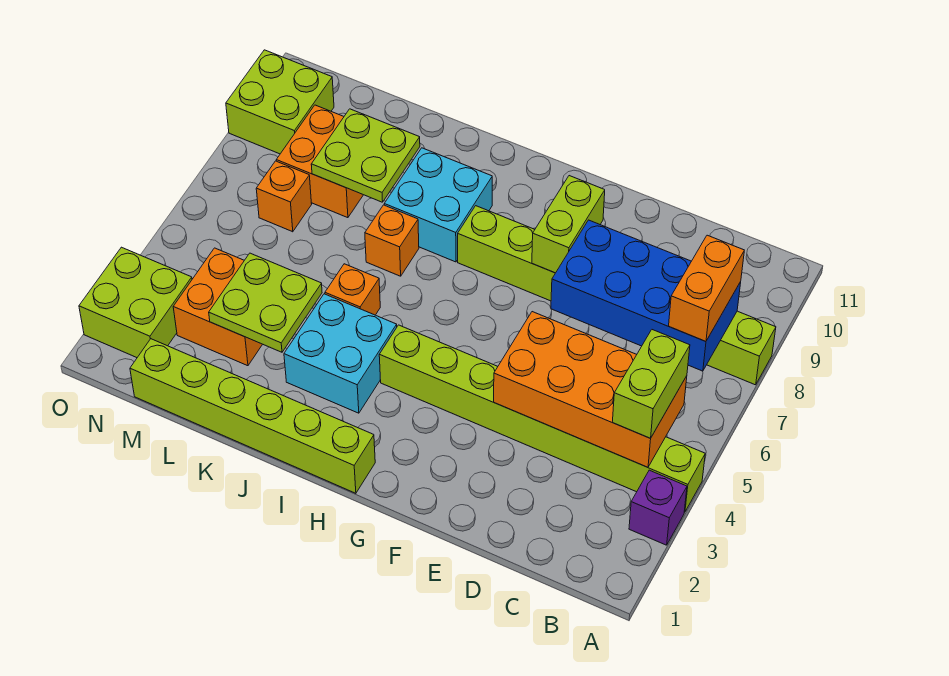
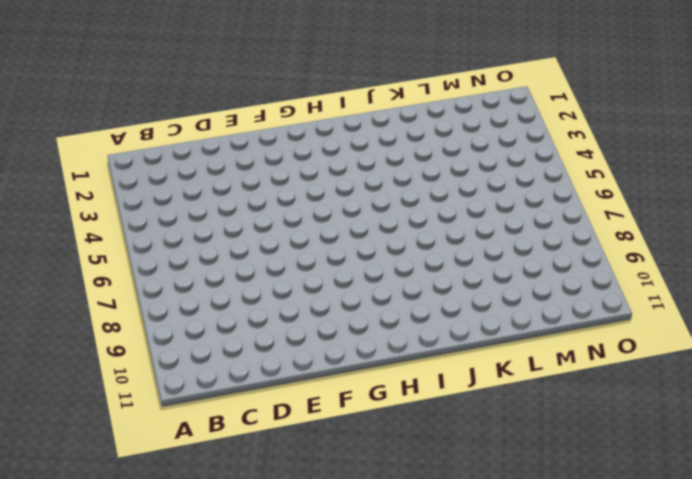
none -> purple brick A3 level 1
none -> lime brick A4:H4 level 1
none -> lime brick A8:H8 level 1

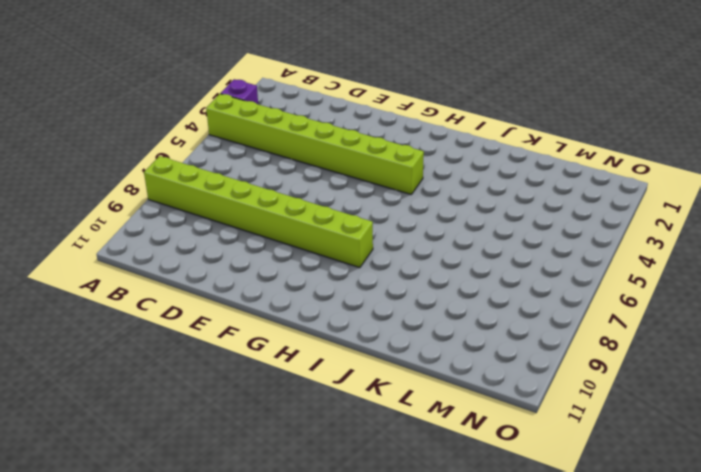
none -> lime brick H1:M1 level 1
none -> cyan brick I3:J4 level 1
none -> cyan brick I8:J9 level 1

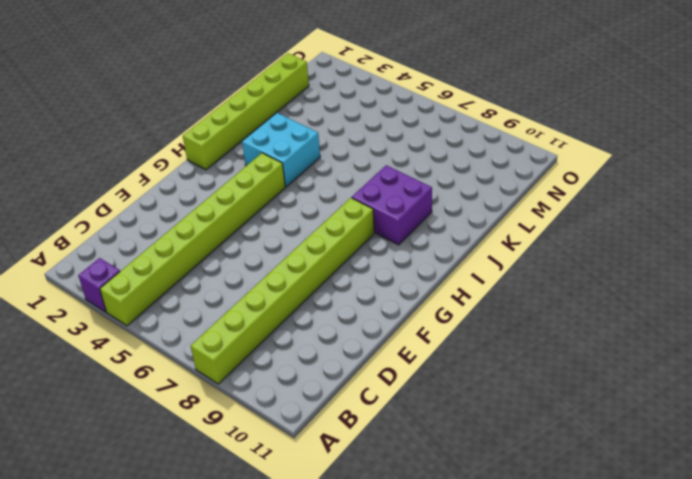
purple brick I8:J9 level 1 -> cyan brick I8:J9 level 1
none -> orange brick J5 level 1
none -> orange brick J7 level 1
none -> orange brick L3:M4 level 1

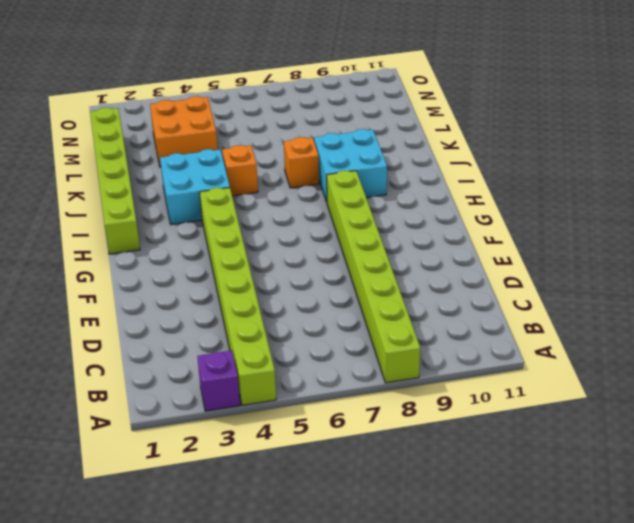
none -> orange brick L8:M9 level 1
none -> orange brick M7 level 1
none -> lime brick N2:O3 level 1

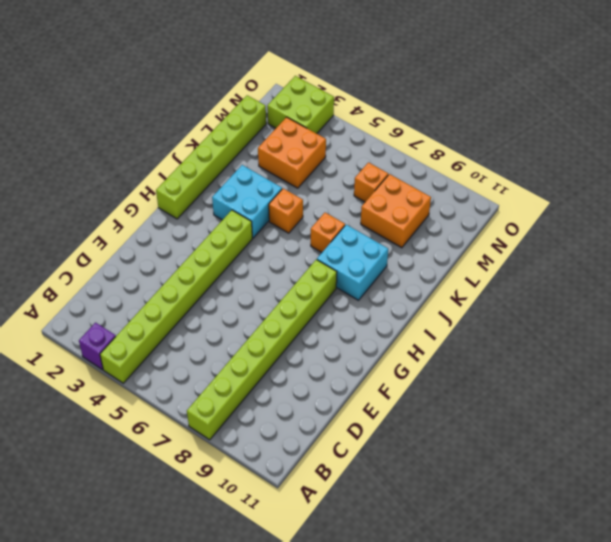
none -> lime brick N9:O10 level 1
none -> orange brick B4:E5 level 2
none -> blue brick B7:E8 level 2

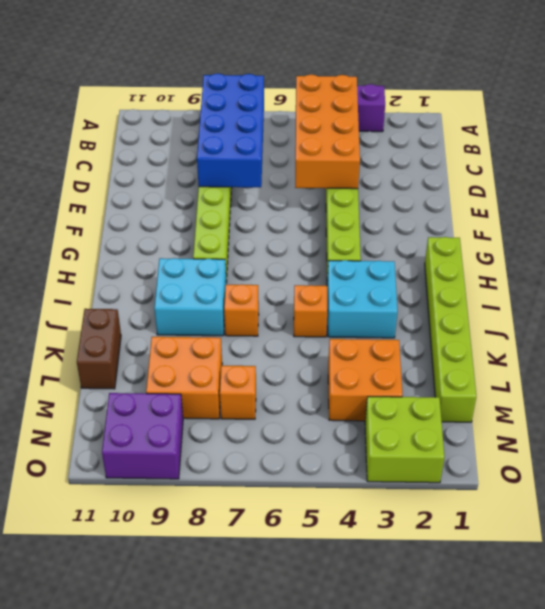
brown brick K11:L11 level 1 -> none
purple brick N9:O10 level 1 -> lime brick N9:O10 level 1
none -> lime brick F8:F9 level 2
none -> lime plate K3:L4 level 2
none -> lime plate K8:L9 level 2

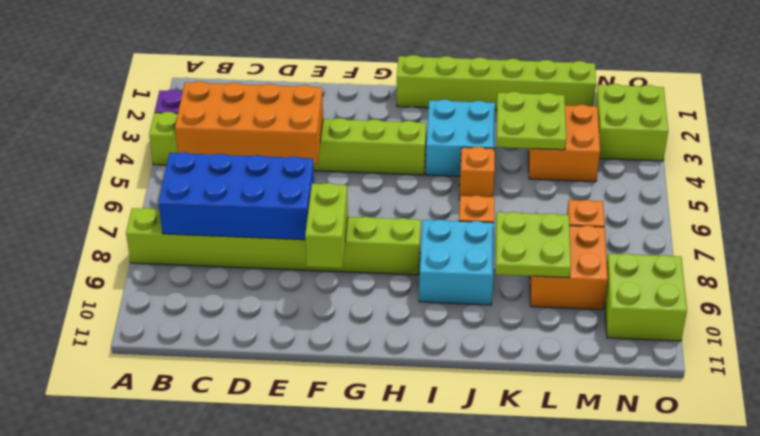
none -> lime brick B4:B5 level 3
none -> orange brick B7:B8 level 3

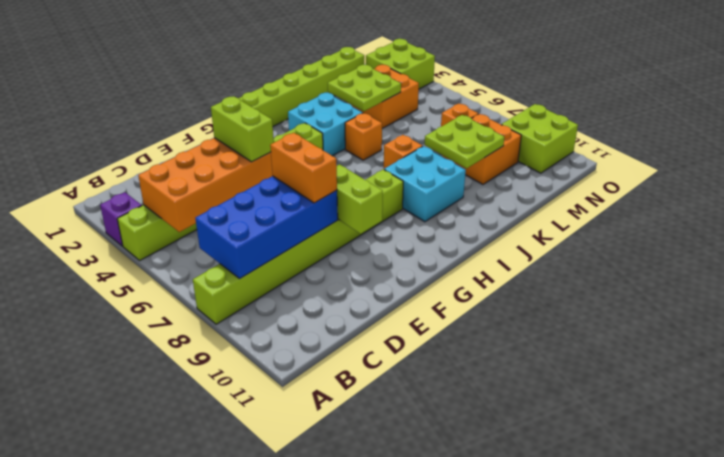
lime brick E4:E5 level 3 -> lime brick B4:B5 level 3
orange brick E7:E8 level 3 -> orange brick B7:B8 level 3

